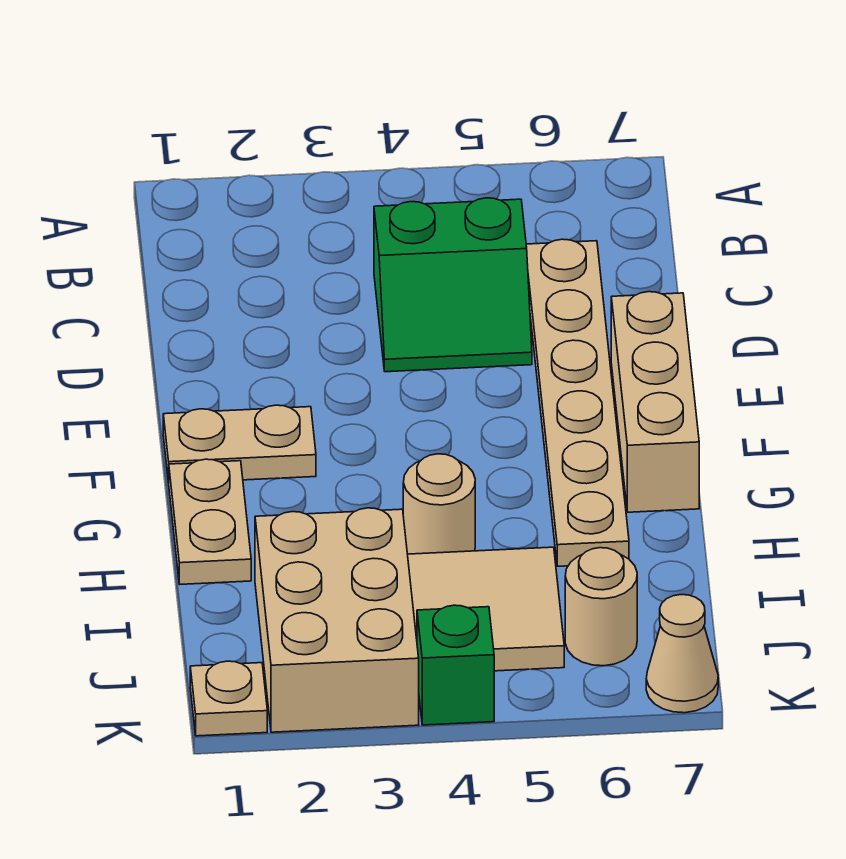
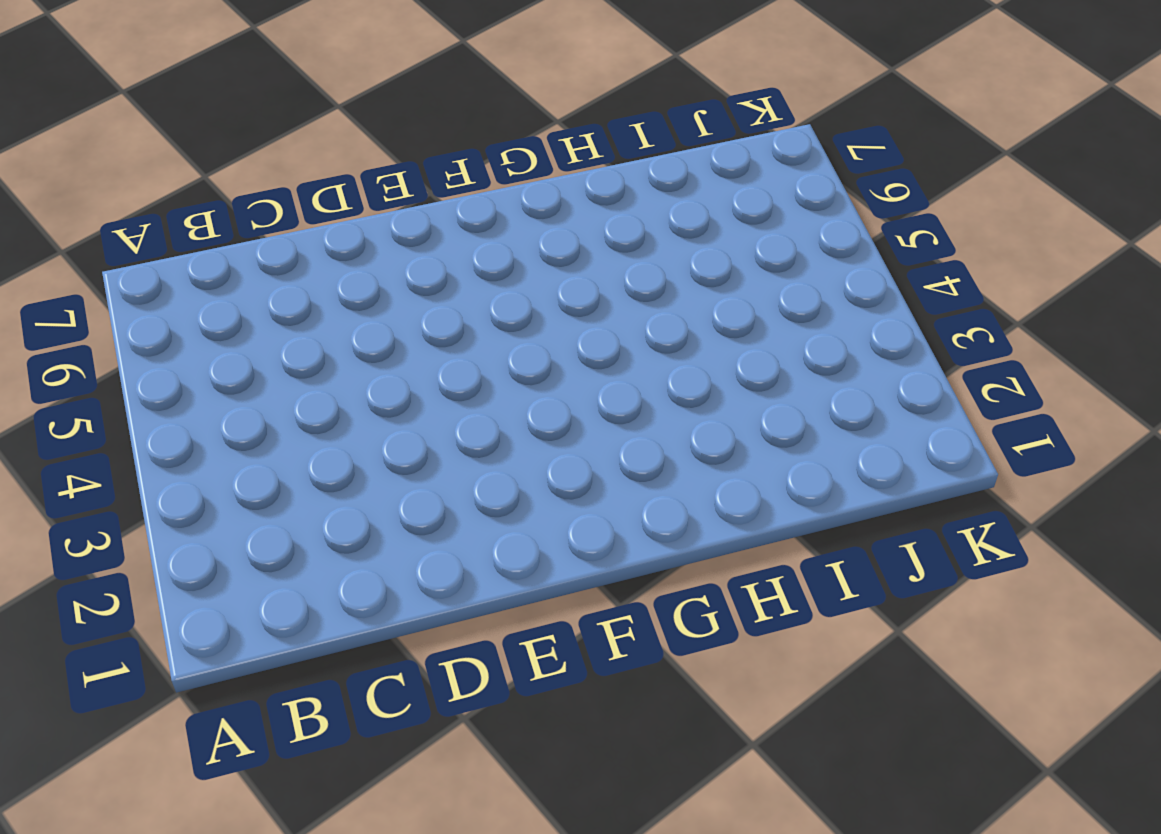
none -> green slope C4:D5 level 1 top C
none -> tan plate C6:H6 level 1
none -> tan brick E7:G7 level 1

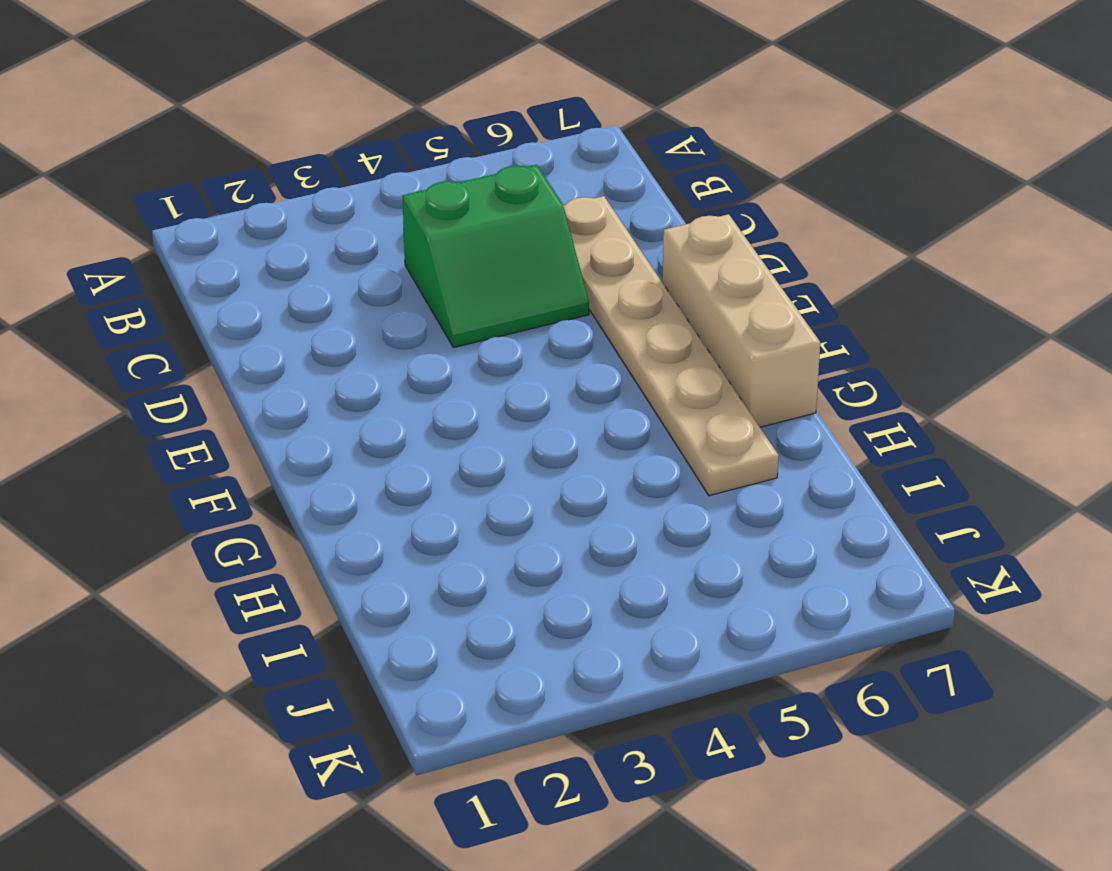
none -> tan plate F1:F2 level 1
none -> tan plate G1:H1 level 1
none -> tan round brick H4 level 1

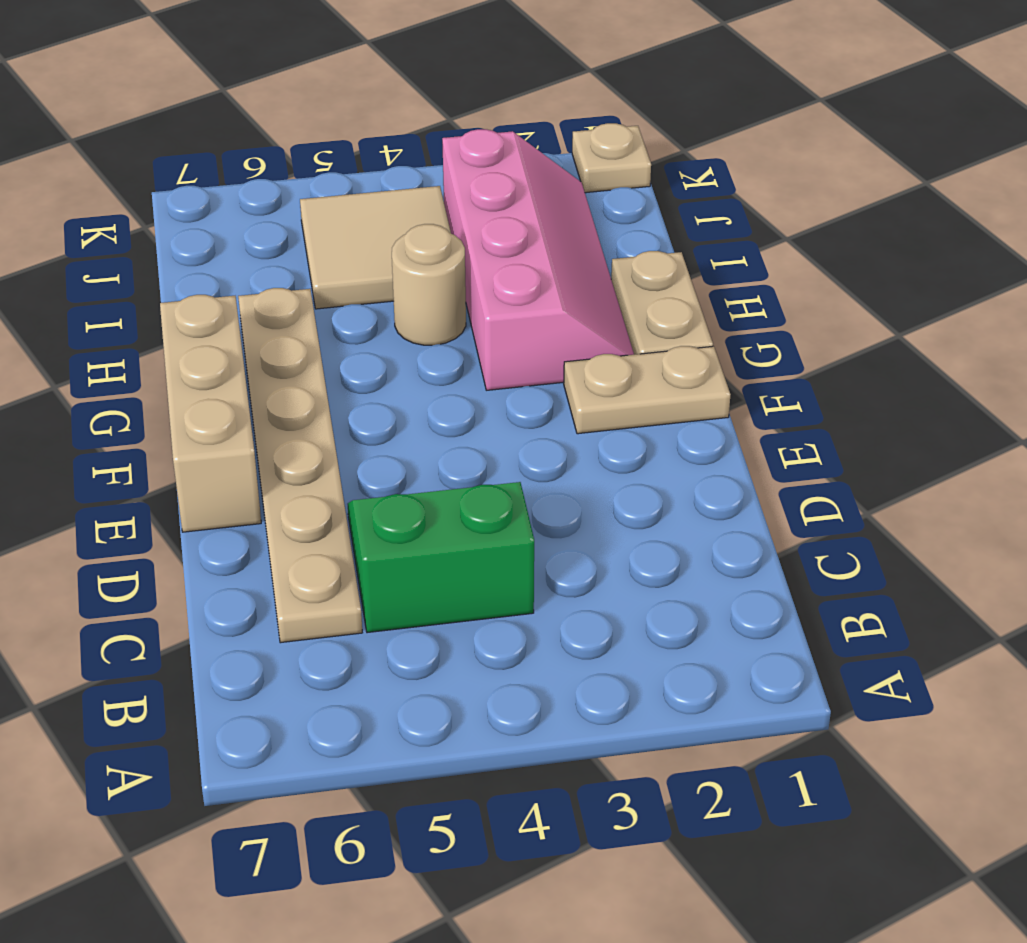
pink slope G2:J3 level 1 top 3 -> tan brick I2:K3 level 1
none -> tan round brick J6 level 1
none -> green brick K4 level 1
none -> tan cone K7 level 1

